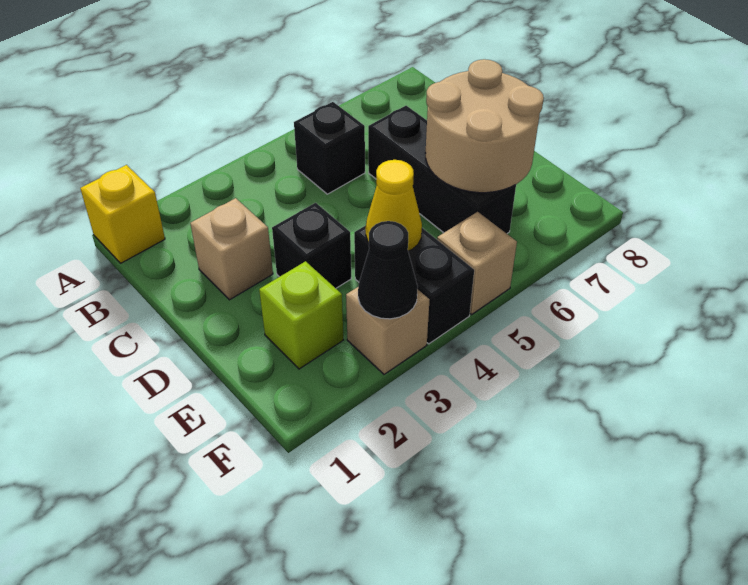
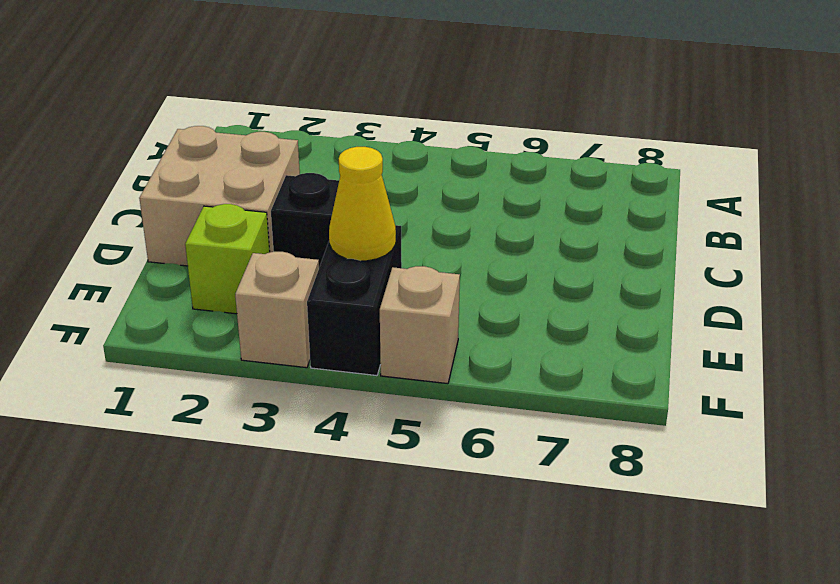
tan brick C1:D2 level 1 -> tan brick C2 level 1
none -> yellow brick A1 level 1
none -> black brick B5 level 1
none -> black brick C6:E6 level 1

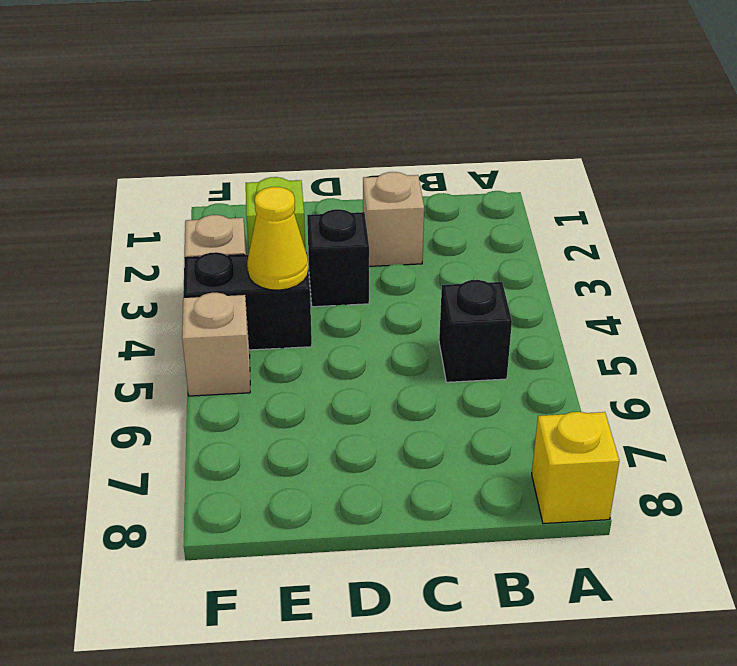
yellow brick A8 level 1 -> yellow brick A1 level 1
none -> black brick C6:E6 level 1
none -> tan round brick D6:E7 level 2
none -> black cone F3 level 2

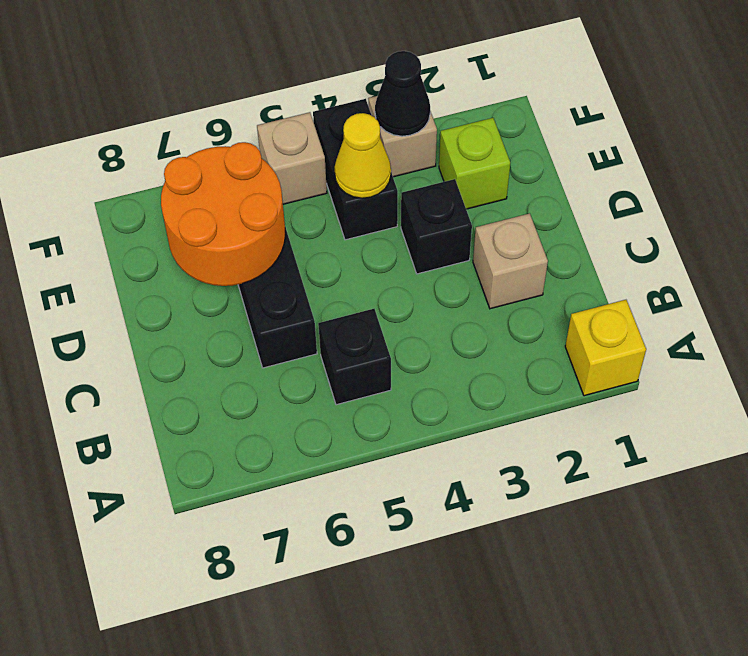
orange round brick D6:E7 level 2 -> tan round brick D6:E7 level 2

